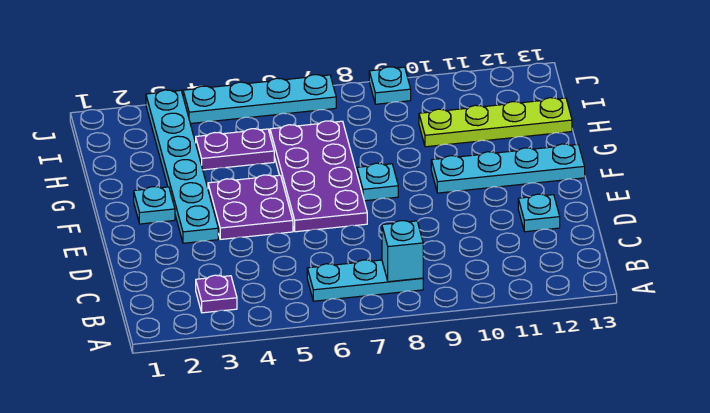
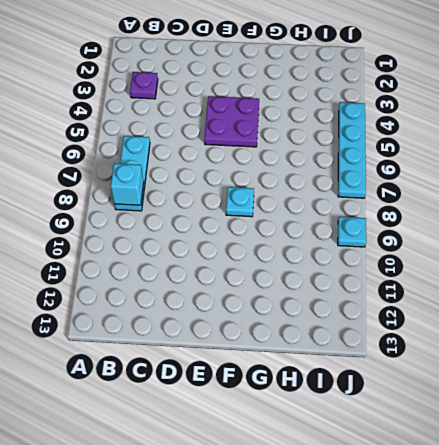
none -> cyan plate D12 level 1
none -> cyan plate E3:J3 level 1
none -> purple plate E6:H7 level 1

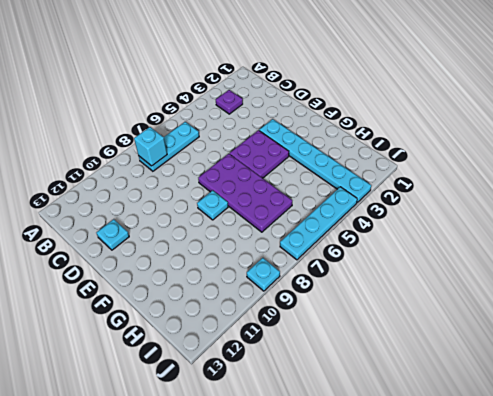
none -> cyan plate F2 level 1
none -> cyan plate F10:F13 level 1
none -> purple plate H4:H5 level 1

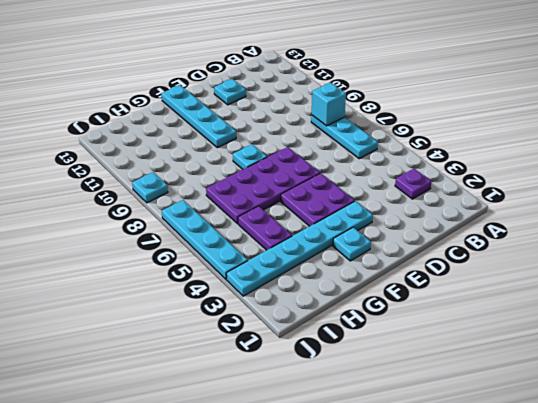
none -> lime plate H10:H13 level 1

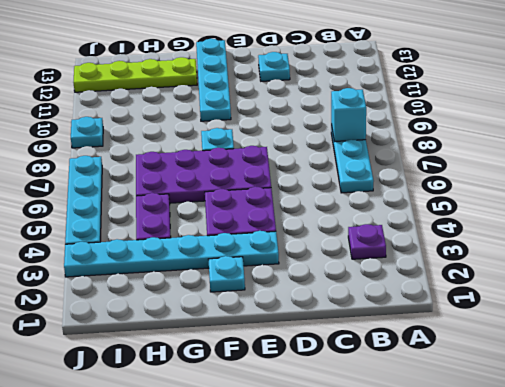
lime plate G12:J12 level 1 -> lime plate H10:H13 level 1

